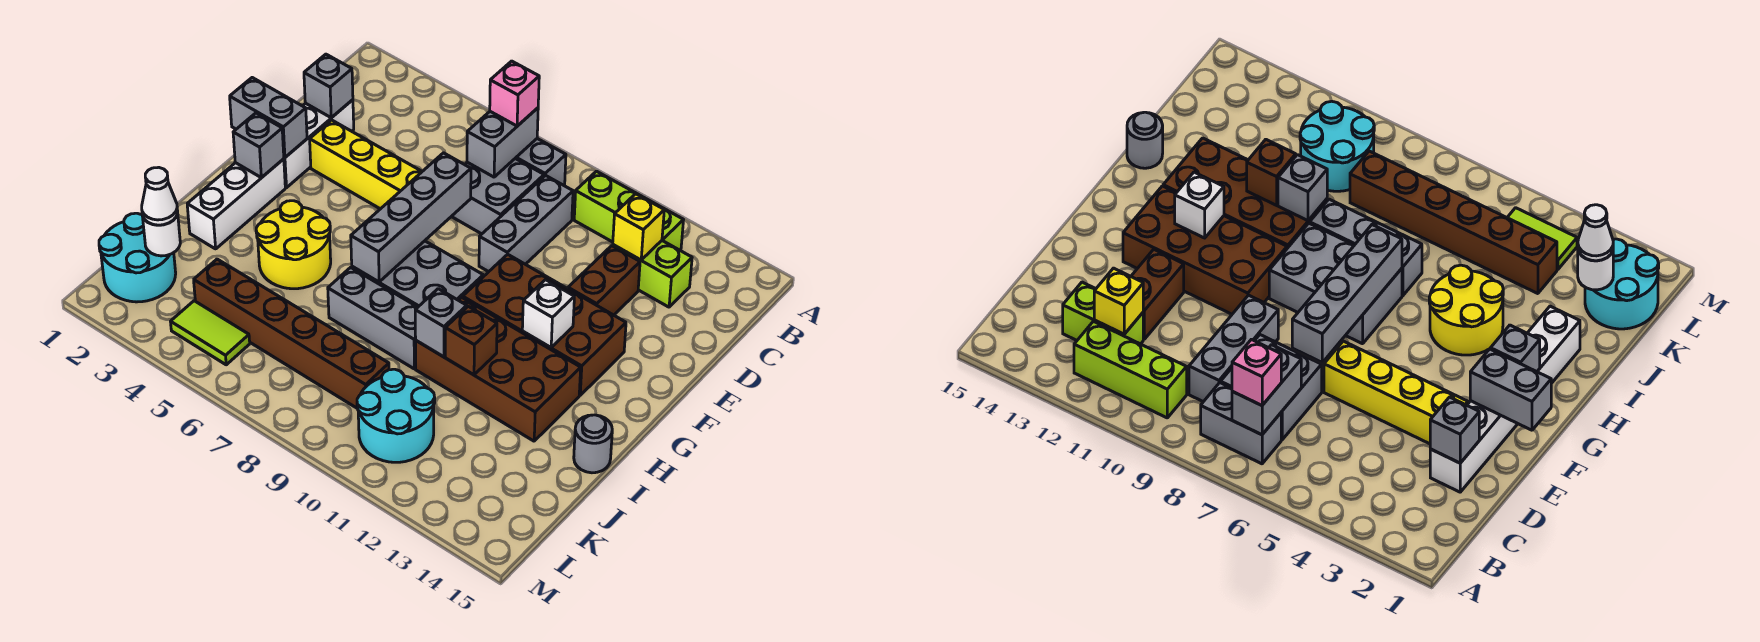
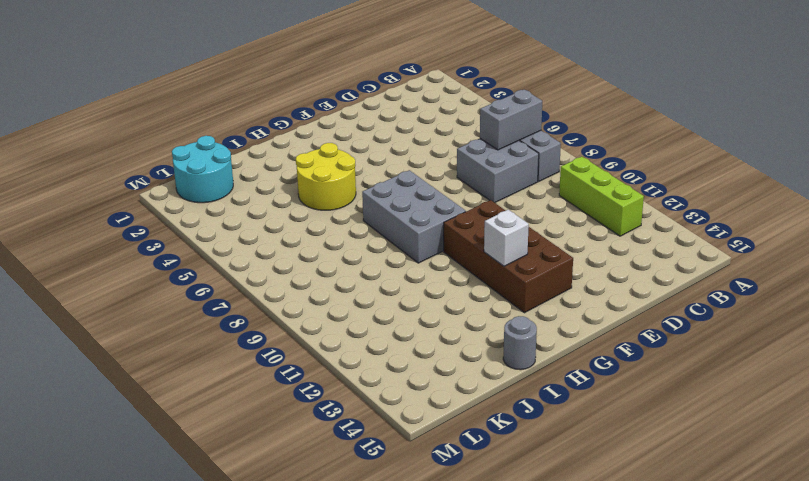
none -> grey brick C9:E9 level 1
none -> lime brick C12:C13 level 1
none -> white brick D2:F2 level 1
none -> brown brick D12:E12 level 1

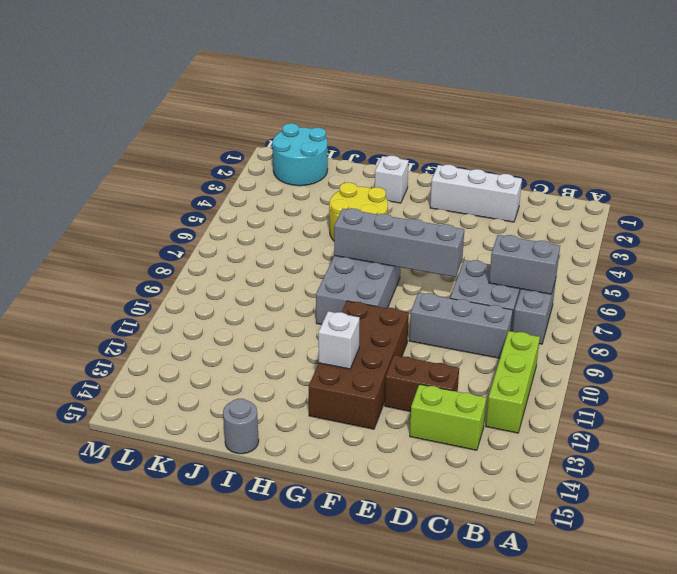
lime brick C13:D13 level 1 -> lime brick C12:C13 level 1
white brick H2 level 1 -> white brick G2:I2 level 1
none -> yellow brick E3:E6 level 1
none -> brown brick H10:I13 level 1
none -> grey brick I7:I9 level 1
none -> brown brick K4:K9 level 1

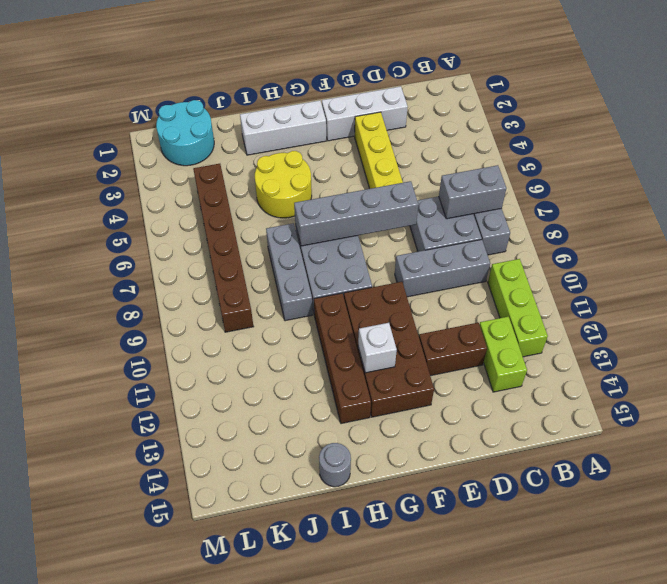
brown brick H10:H13 level 1 -> brown brick H10:I13 level 1
none -> cyan round brick K10:L11 level 1
none -> lime tile L4:L5 level 1
none -> yellow brick C12 level 2
none -> grey brick D2 level 2

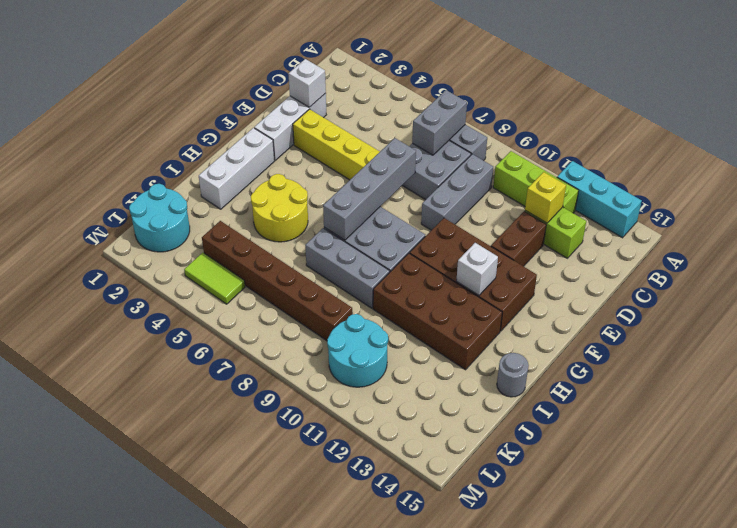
cyan brick A12:A14 level 1 -> none
white brick D2 level 2 -> grey brick D2 level 2
none -> grey brick F1:F2 level 2
none -> grey brick G2 level 2
none -> grey brick I10 level 2
none -> brown brick I11 level 2

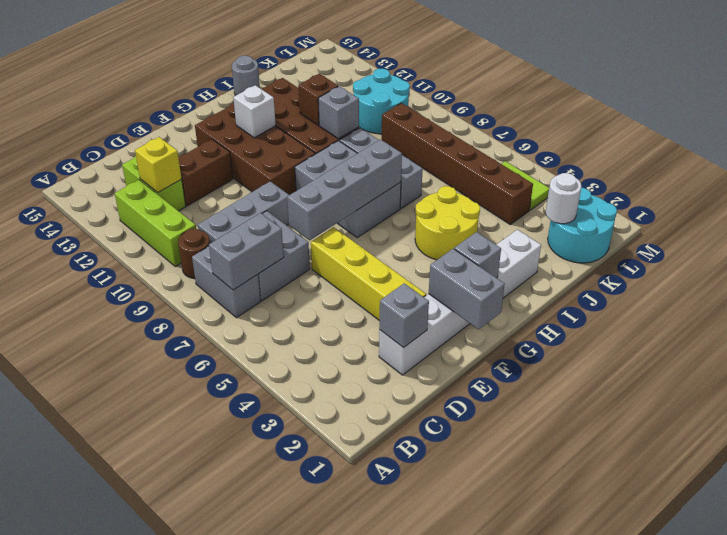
brown round brick B9 level 1 -> none
none -> pink brick B7 level 3
none -> white cone K2 level 3

